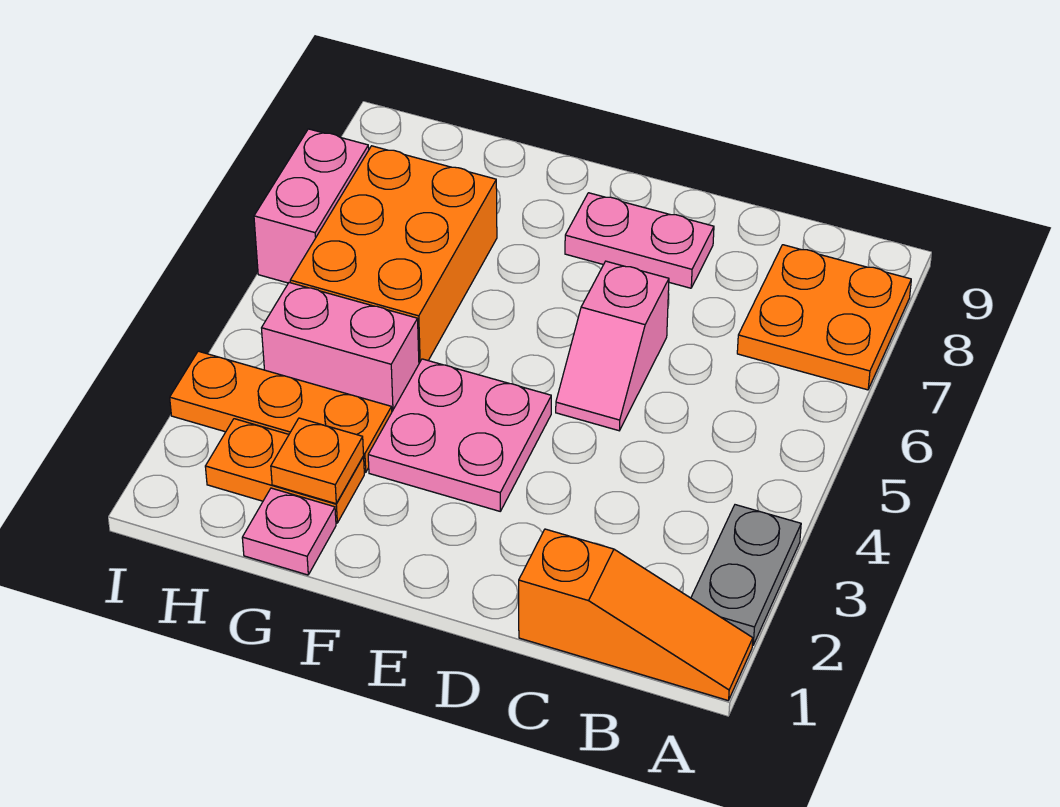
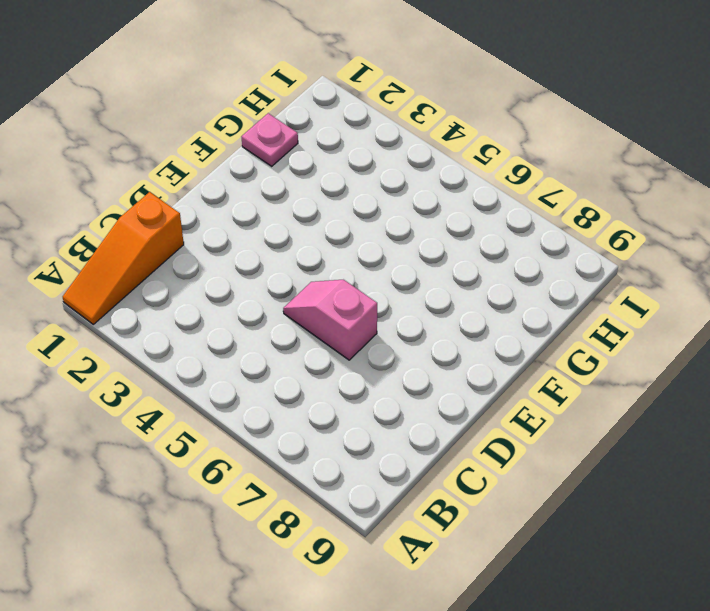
none -> grey plate A2:A3 level 1
none -> orange plate A7:B8 level 1
none -> pink plate D8:E8 level 1

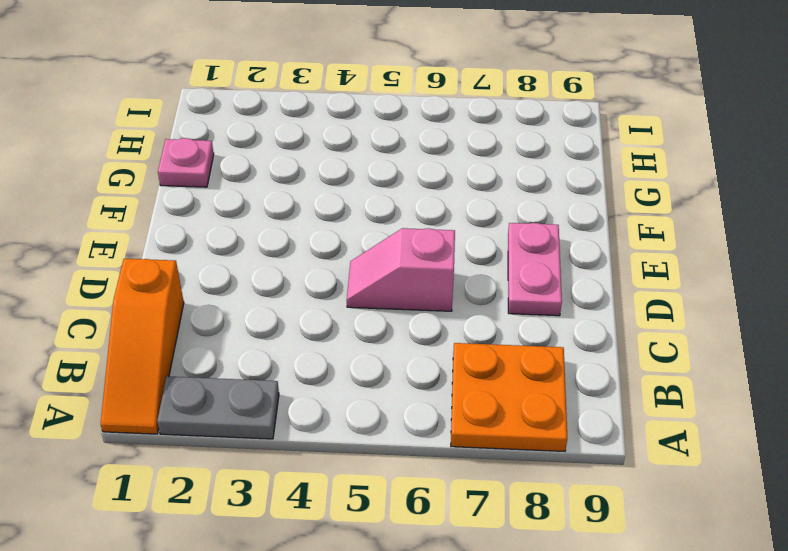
none -> pink plate E3:F4 level 1
none -> orange plate G2:H2 level 1
none -> orange plate G3:I3 level 1

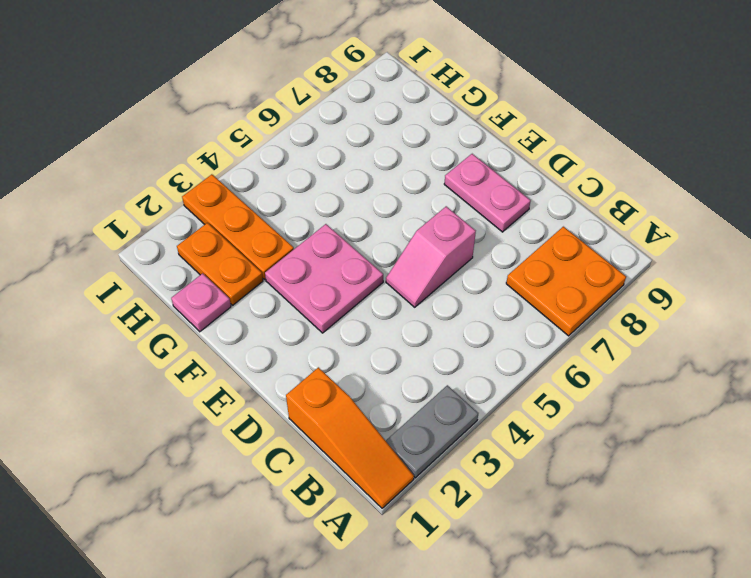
none -> pink brick G4:H4 level 1
none -> orange brick G5:H7 level 1
none -> pink brick I6:I7 level 1

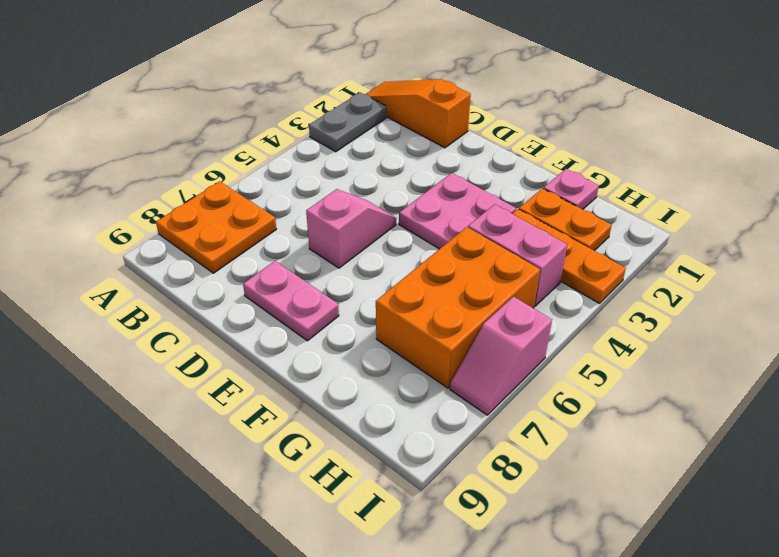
pink slope I6:I7 level 1 top 6 -> pink brick I6:I7 level 1
none -> orange plate G2 level 2

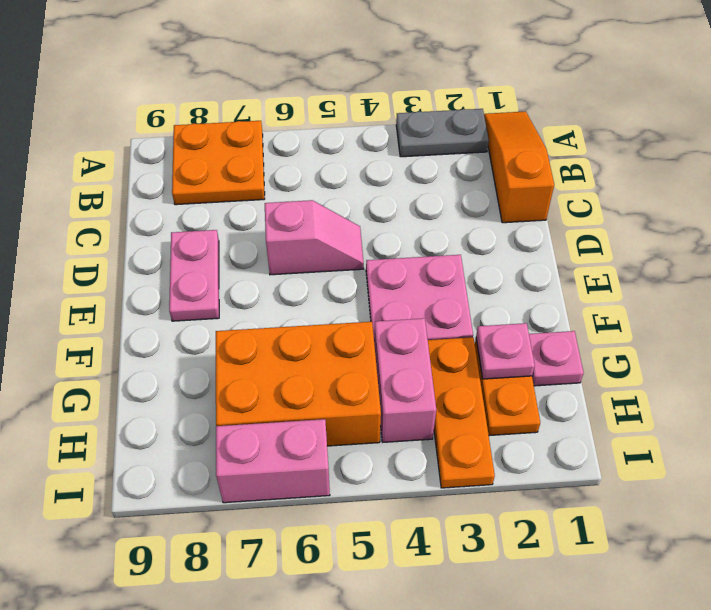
pink plate G2 level 2 -> orange plate G2 level 2

